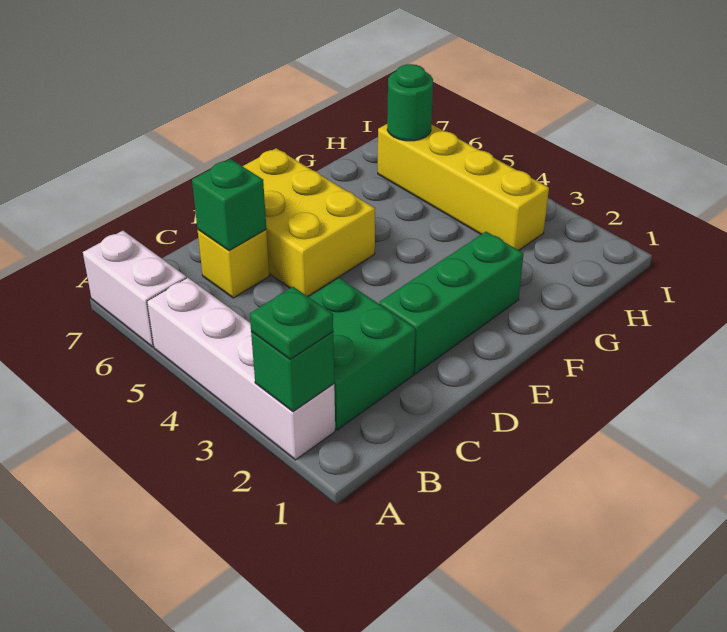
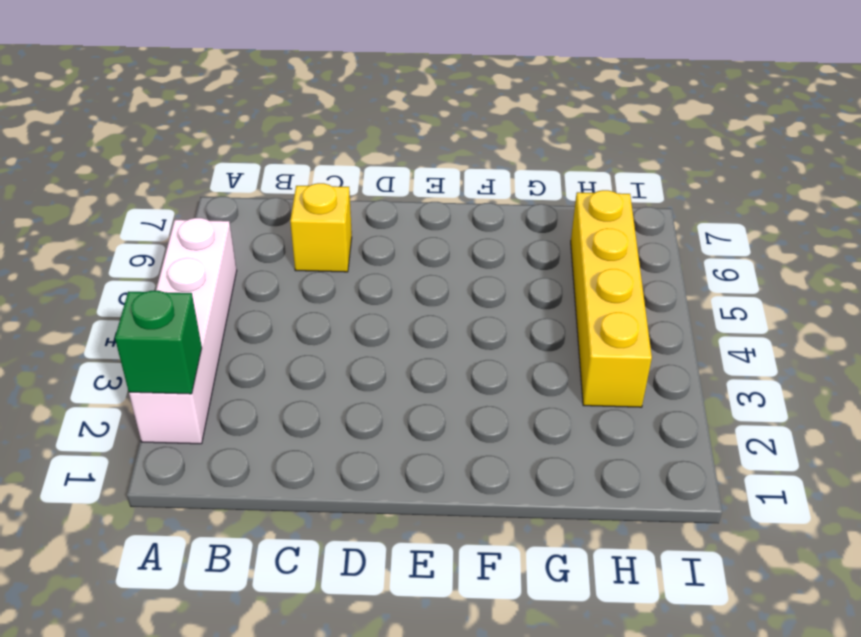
none -> white brick A6:A7 level 1
none -> green brick B2:C3 level 1

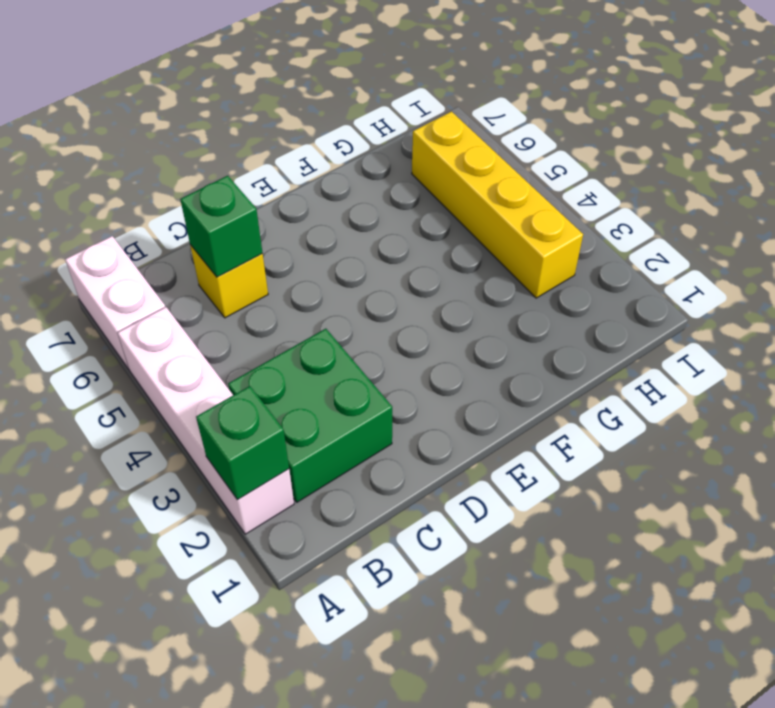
none -> green brick D2:F2 level 1
none -> yellow brick D5:E7 level 1

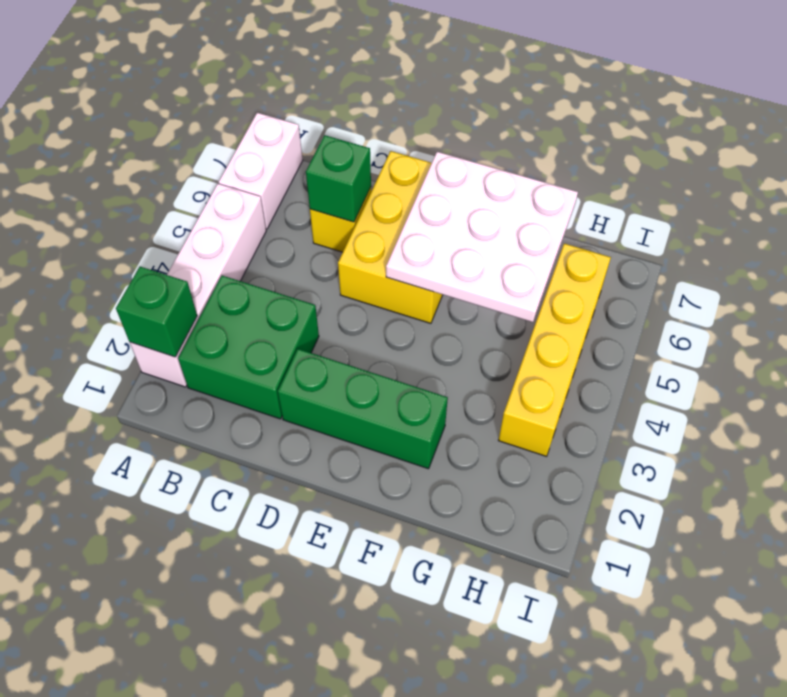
white plate E5:G7 level 2 -> none
none -> green round brick H6 level 2
none -> green plate A2 level 3

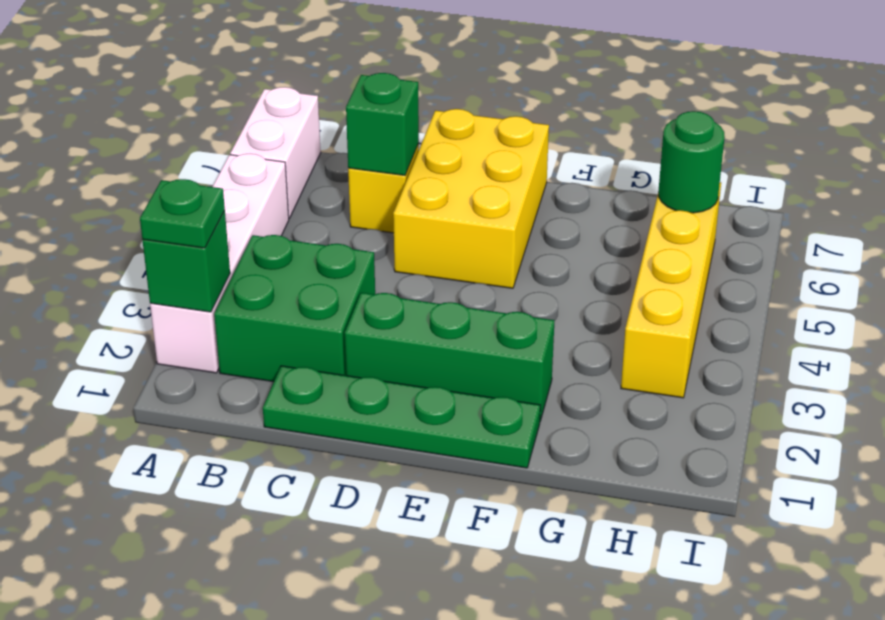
green plate C1:F1 level 1 -> none

